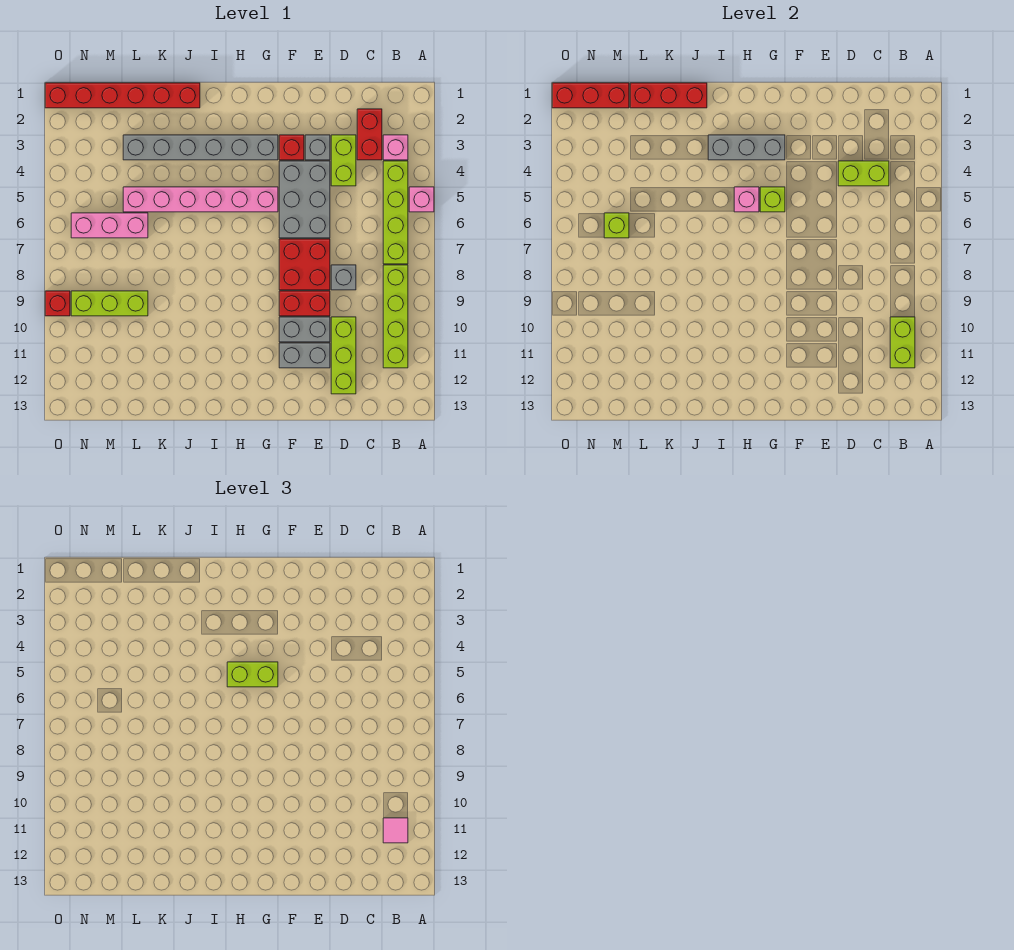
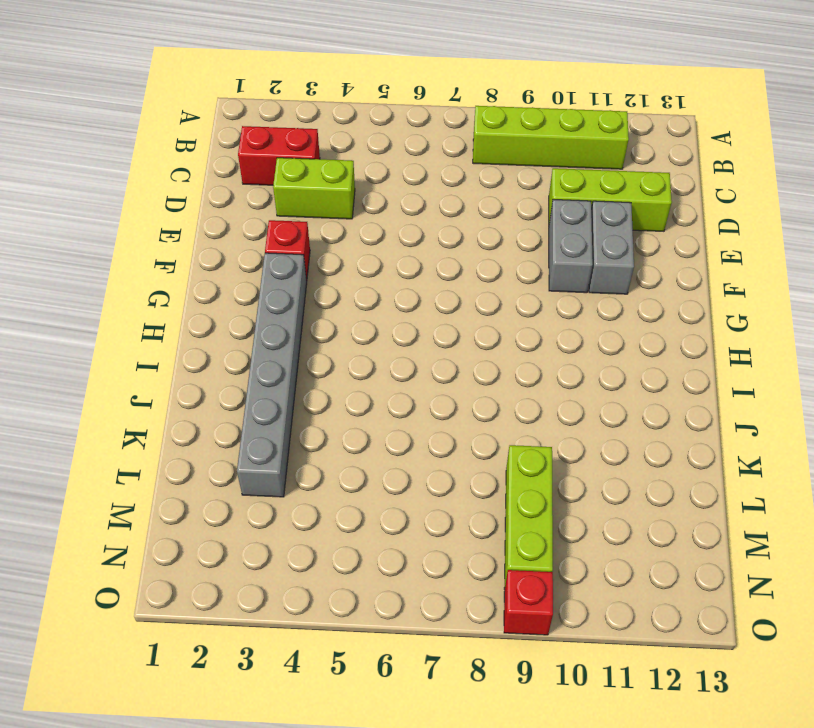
none -> pink brick A5 level 1
none -> pink brick B3 level 1
none -> lime brick B4:B7 level 1
none -> grey brick D8 level 1

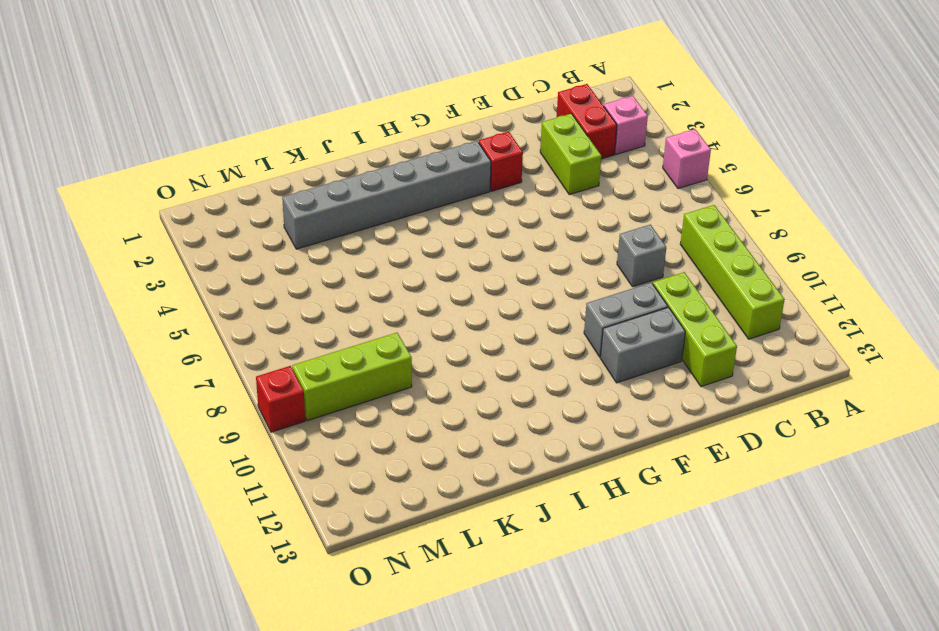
none -> lime brick B4:B7 level 1
none -> grey brick E3 level 1
none -> grey brick E4:F6 level 1
none -> red brick E7:F8 level 1

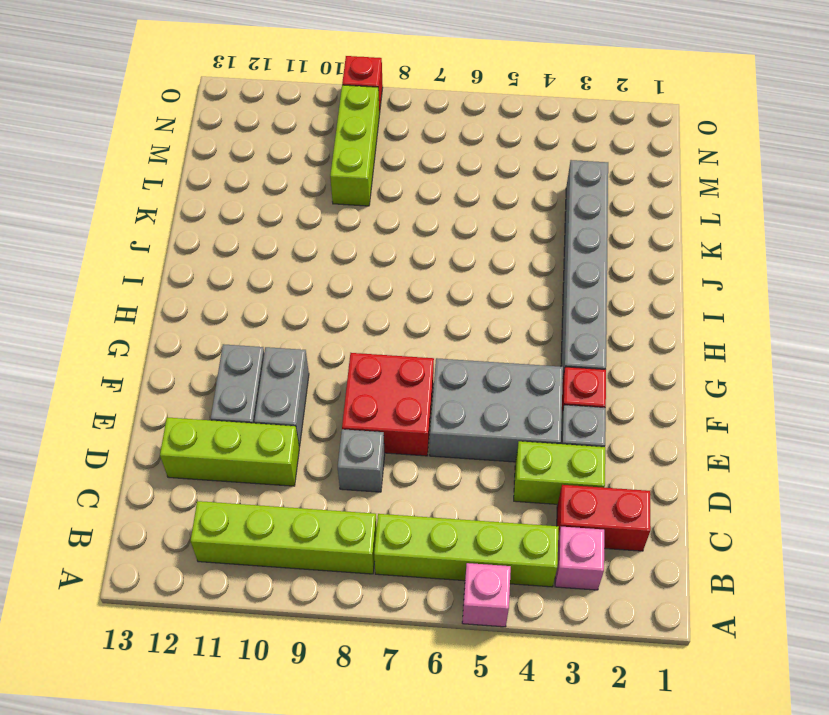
none -> red brick E9:F9 level 1
none -> pink brick G5:L5 level 1
none -> red brick J1:O1 level 1
none -> pink brick L6:N6 level 1

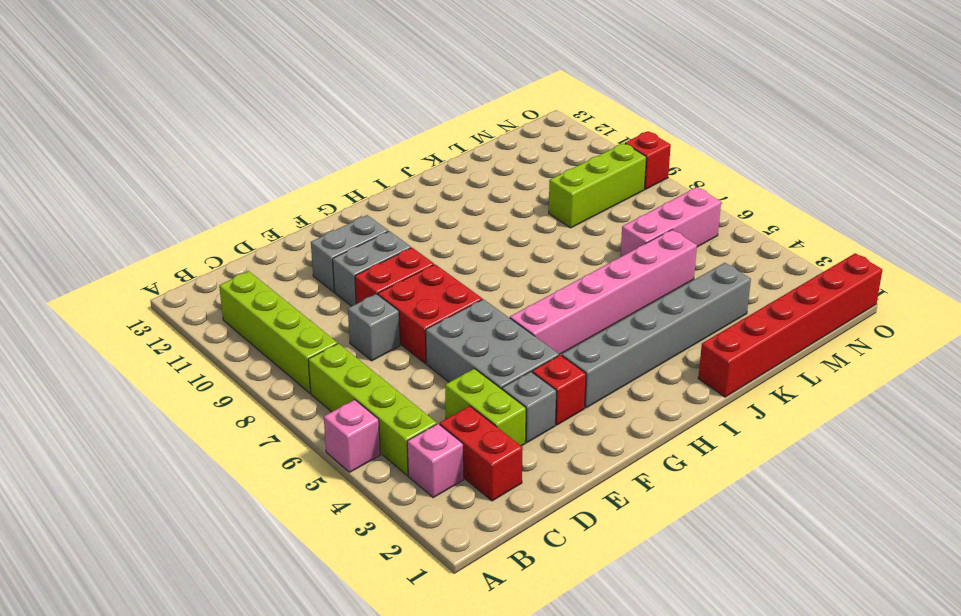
none -> lime brick D10:D12 level 1
none -> lime brick B10:B11 level 2
none -> lime brick C4:D4 level 2
none -> grey brick G3:I3 level 2

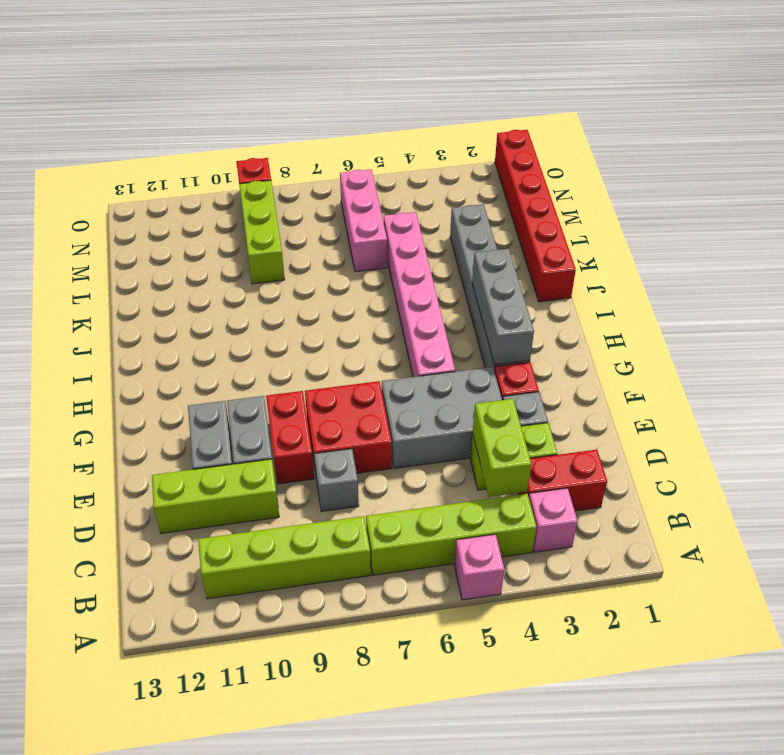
none -> lime brick B10:B11 level 2
none -> lime brick G5 level 2
none -> pink brick H5 level 2
none -> red brick J1:L1 level 2

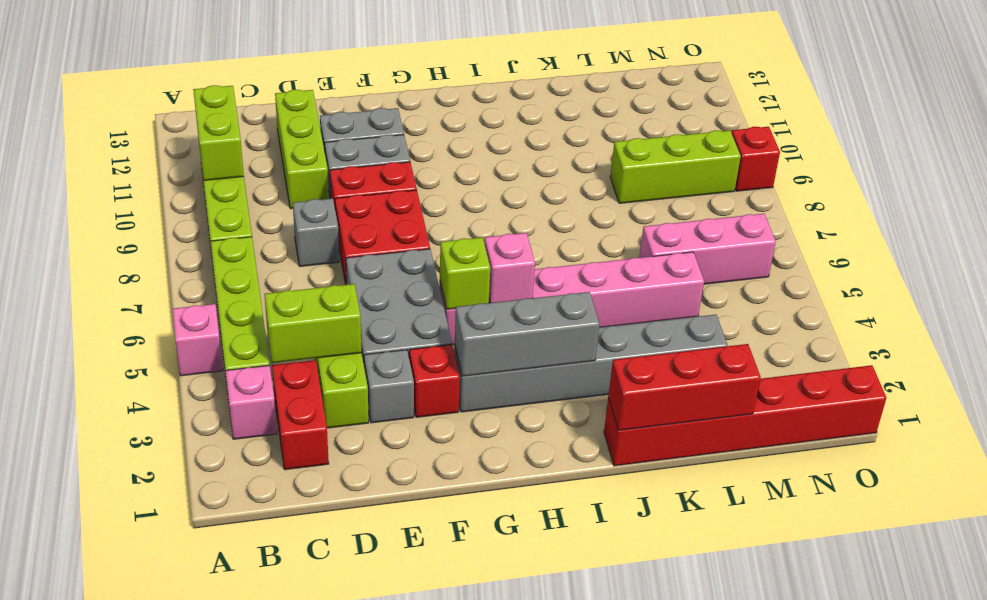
none -> red brick M1:O1 level 2
none -> lime brick M6 level 2
none -> pink tile B11 level 3
none -> lime brick G5:H5 level 3

